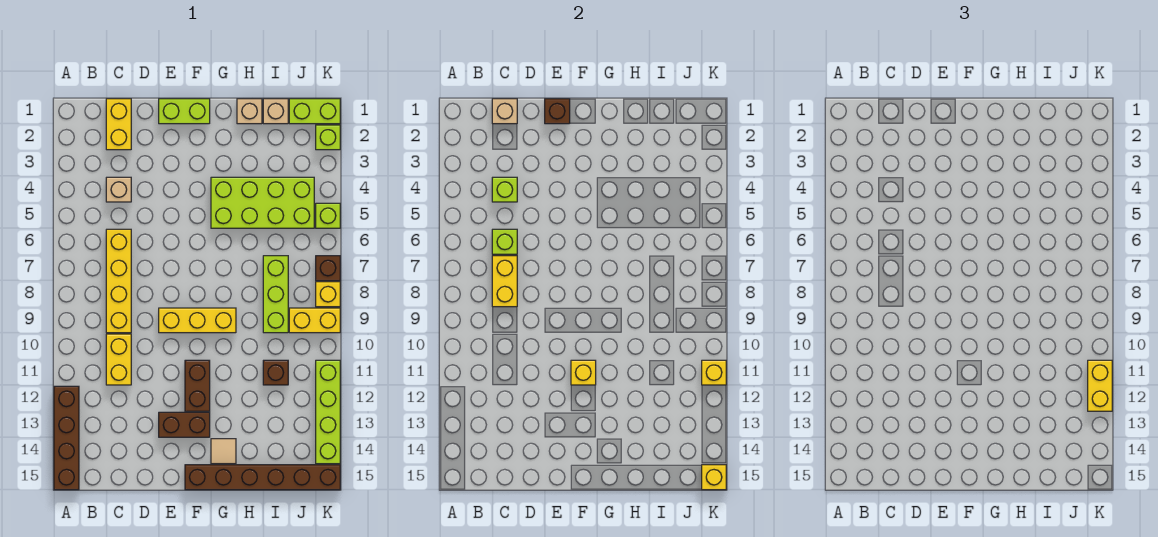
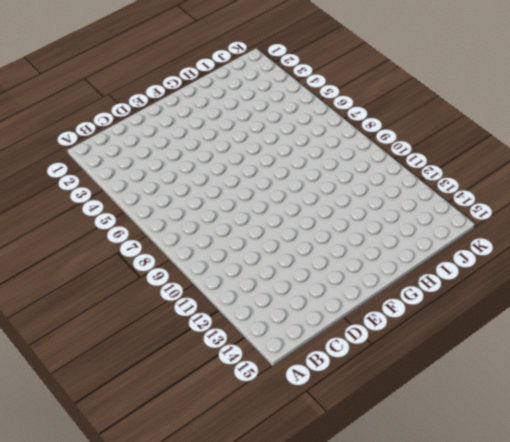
none -> brown brick A12:A15 level 1
none -> yellow brick C1:C2 level 1
none -> tan brick C4 level 1
none -> yellow brick C6:C9 level 1

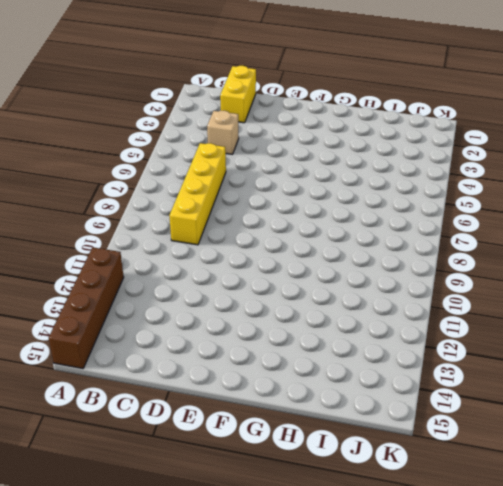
none -> yellow brick C10:C11 level 1
none -> lime brick E1:F1 level 1
none -> yellow brick E9:G9 level 1
none -> brown brick E13:F13 level 1

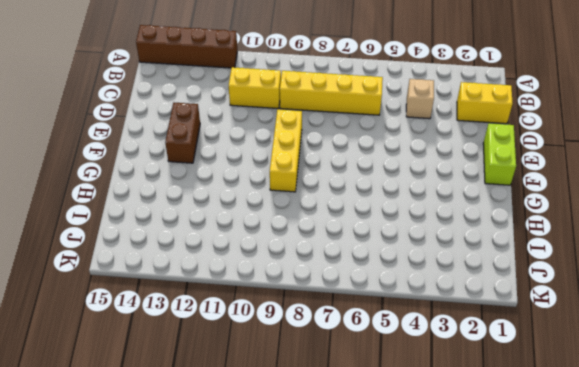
none -> brown brick F11:F12 level 1
none -> brown brick F15:K15 level 1
none -> lime brick G4:J5 level 1
none -> tan tile G14 level 1

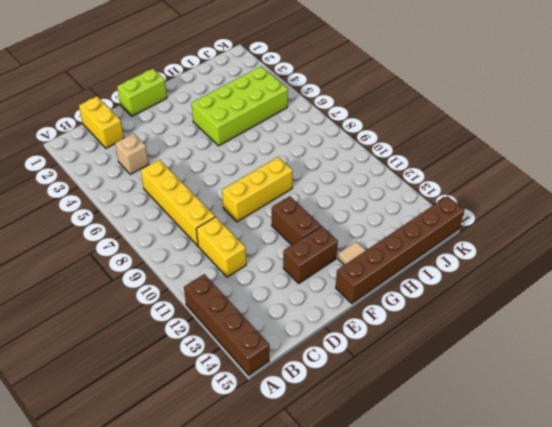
none -> tan brick H1 level 1
none -> tan brick I1 level 1
none -> lime brick I7:I9 level 1
none -> brown brick I11 level 1

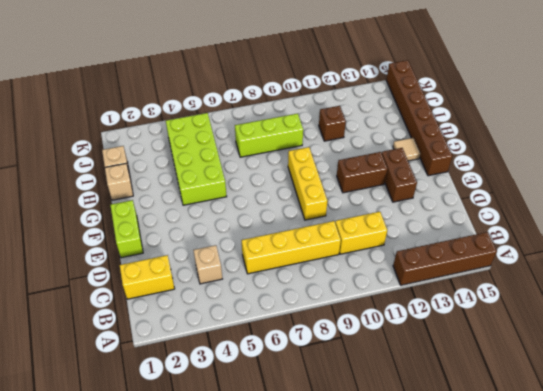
none -> lime brick J1:K1 level 1
none -> yellow brick J9:K9 level 1
none -> lime brick K2 level 1
none -> lime brick K5 level 1

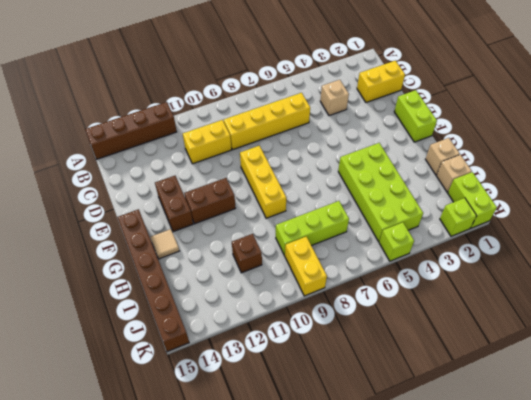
none -> brown brick K7 level 1
none -> yellow brick K8 level 1
none -> lime brick K11:K14 level 1
none -> tan brick C1 level 2

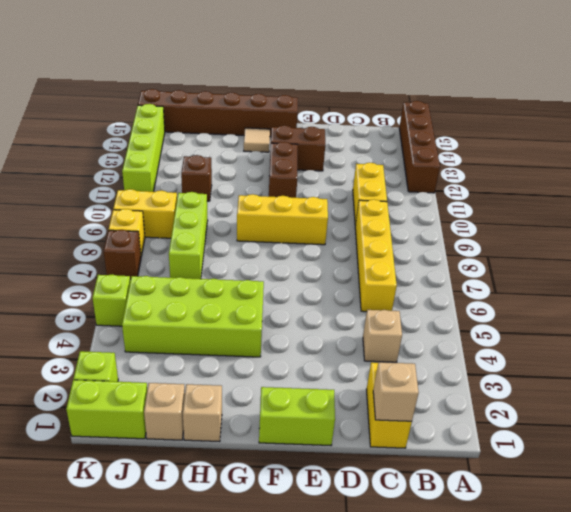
none -> lime brick C4 level 2
none -> lime brick C6 level 2
none -> yellow brick C7:C8 level 2
none -> brown brick E1 level 2

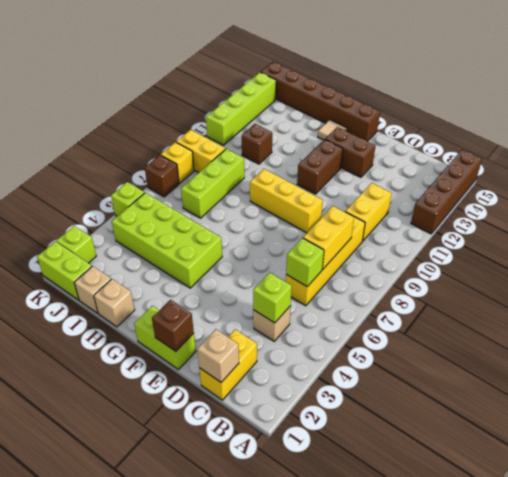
none -> yellow brick F11 level 2
none -> yellow brick K11 level 2
none -> yellow brick K15 level 2
none -> yellow brick K11:K12 level 3

